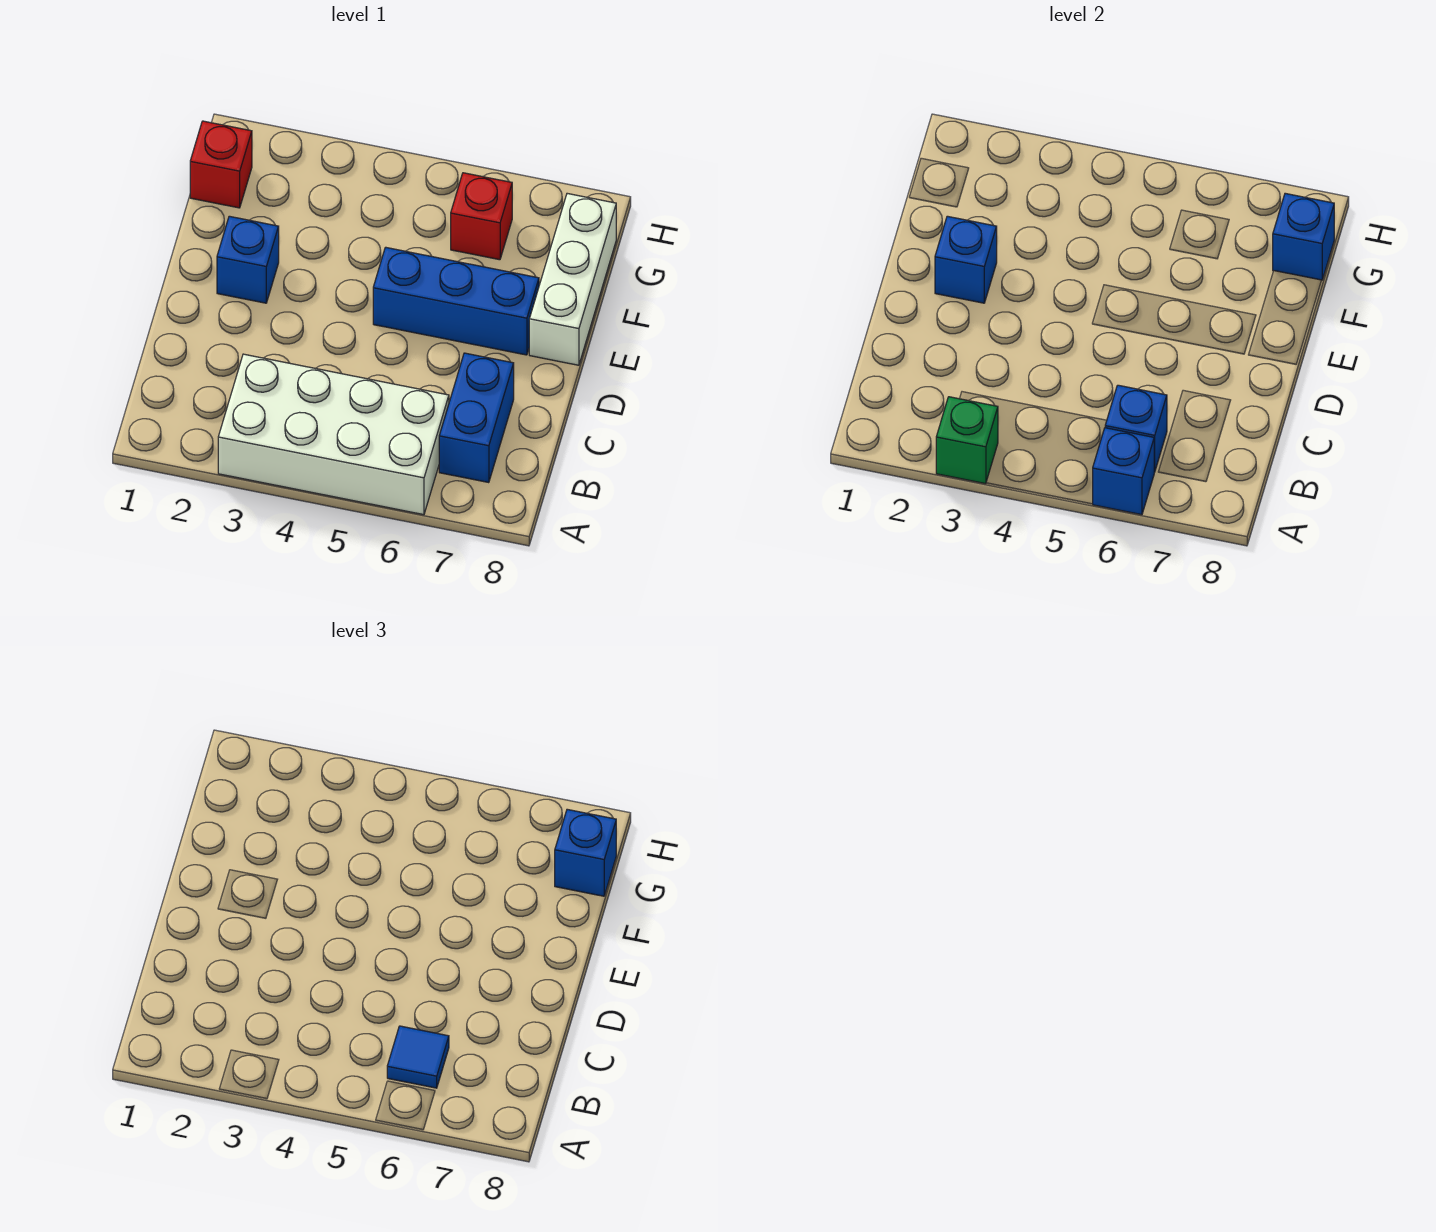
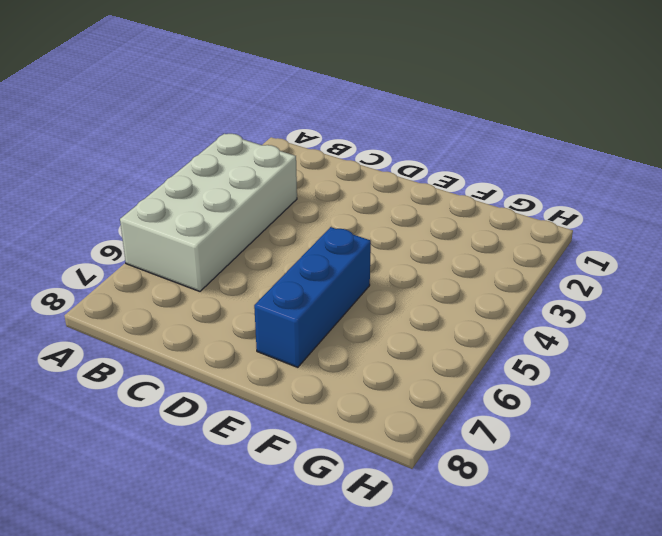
none -> blue brick B7:C7 level 1
none -> blue brick E2 level 1
none -> white brick E8:G8 level 1

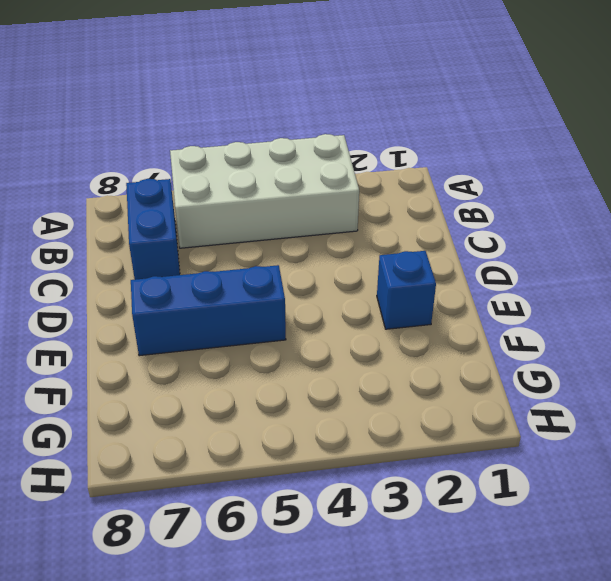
none -> white brick E8:G8 level 1
none -> red brick G1 level 1
none -> red brick G6 level 1

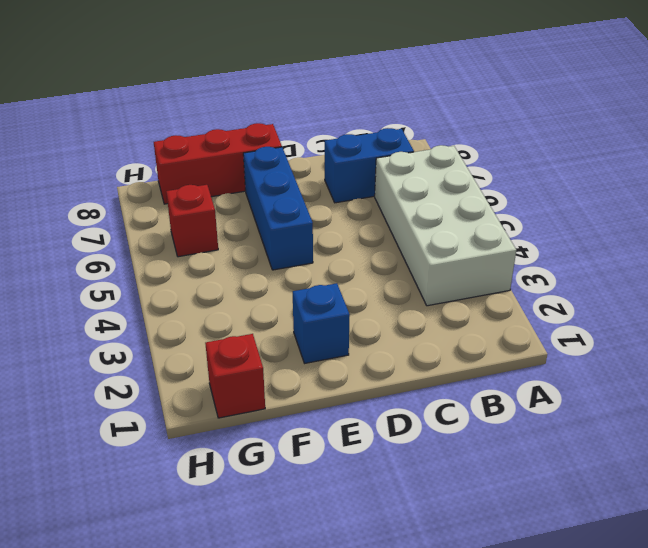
red brick E8:G8 level 1 -> white brick E8:G8 level 1
none -> green brick A3 level 2
none -> blue brick A6 level 2
none -> blue brick B6 level 2

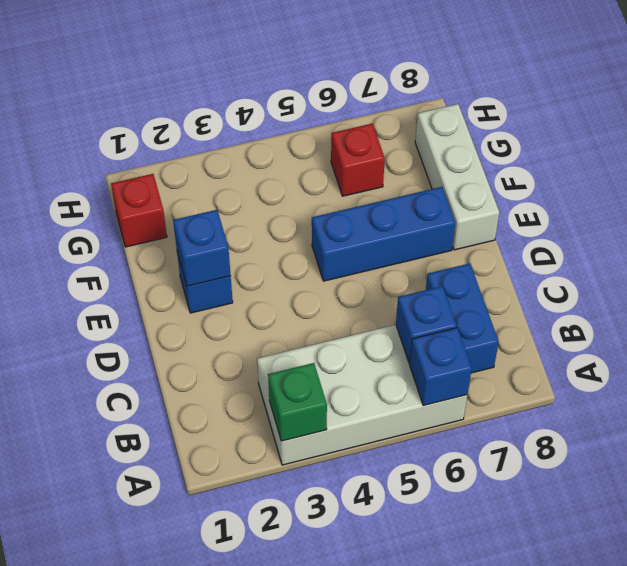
none -> blue brick G8 level 2
none -> blue tile B6 level 3
none -> blue brick G8 level 3

